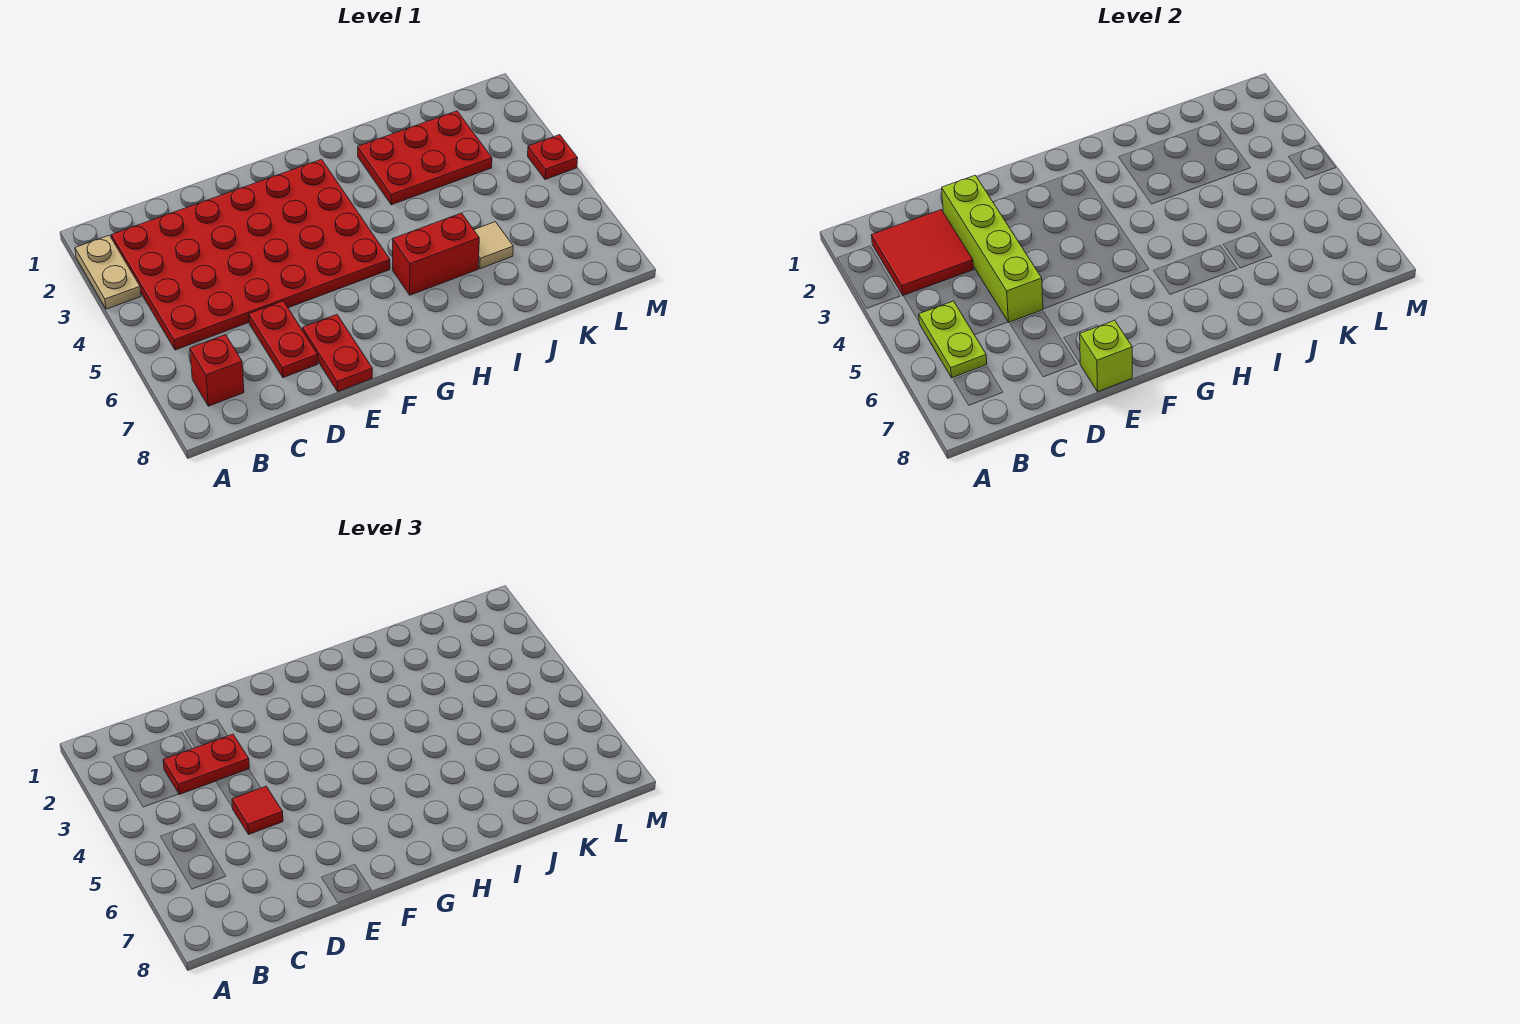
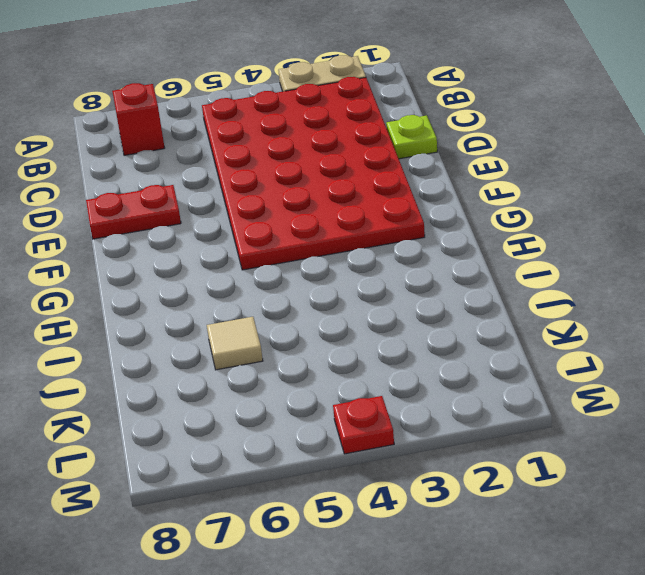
lime plate D1 level 1 -> none
none -> red plate D6:D7 level 1
none -> red brick H6:I6 level 1
none -> red plate I2:K3 level 1

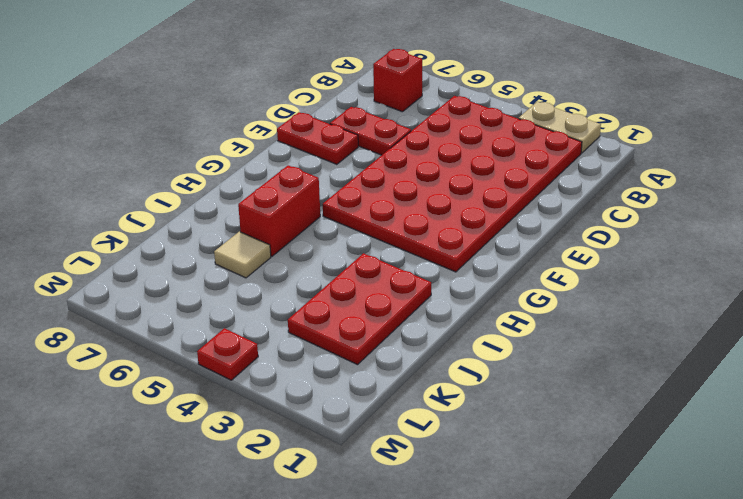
none -> red tile B2:C3 level 2
none -> lime plate B5:B6 level 2
none -> lime brick D2:D5 level 2

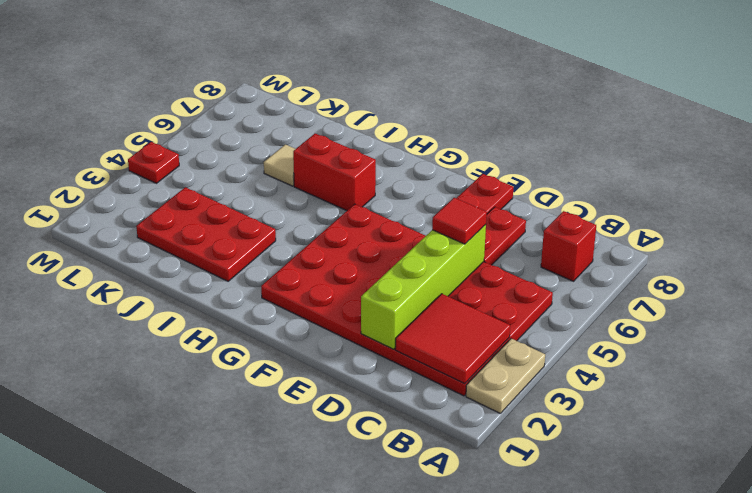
none -> lime plate B5:B6 level 2
none -> lime brick E8 level 2
none -> red plate C3:D3 level 3

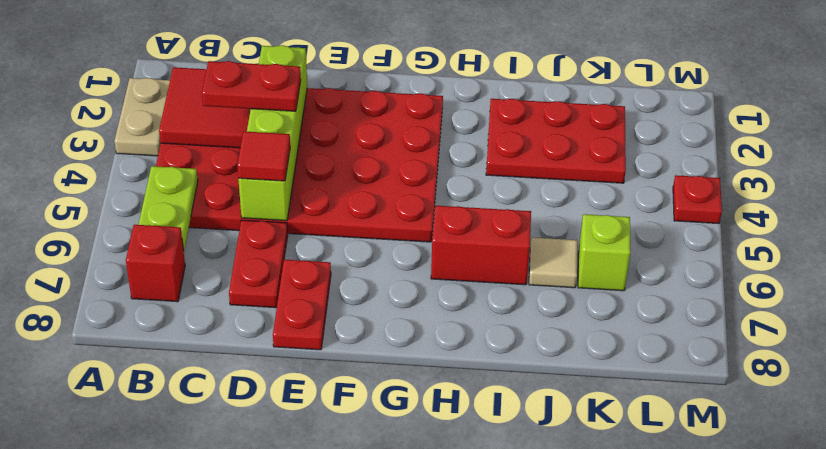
lime brick K6 level 1 -> lime brick E8 level 2

